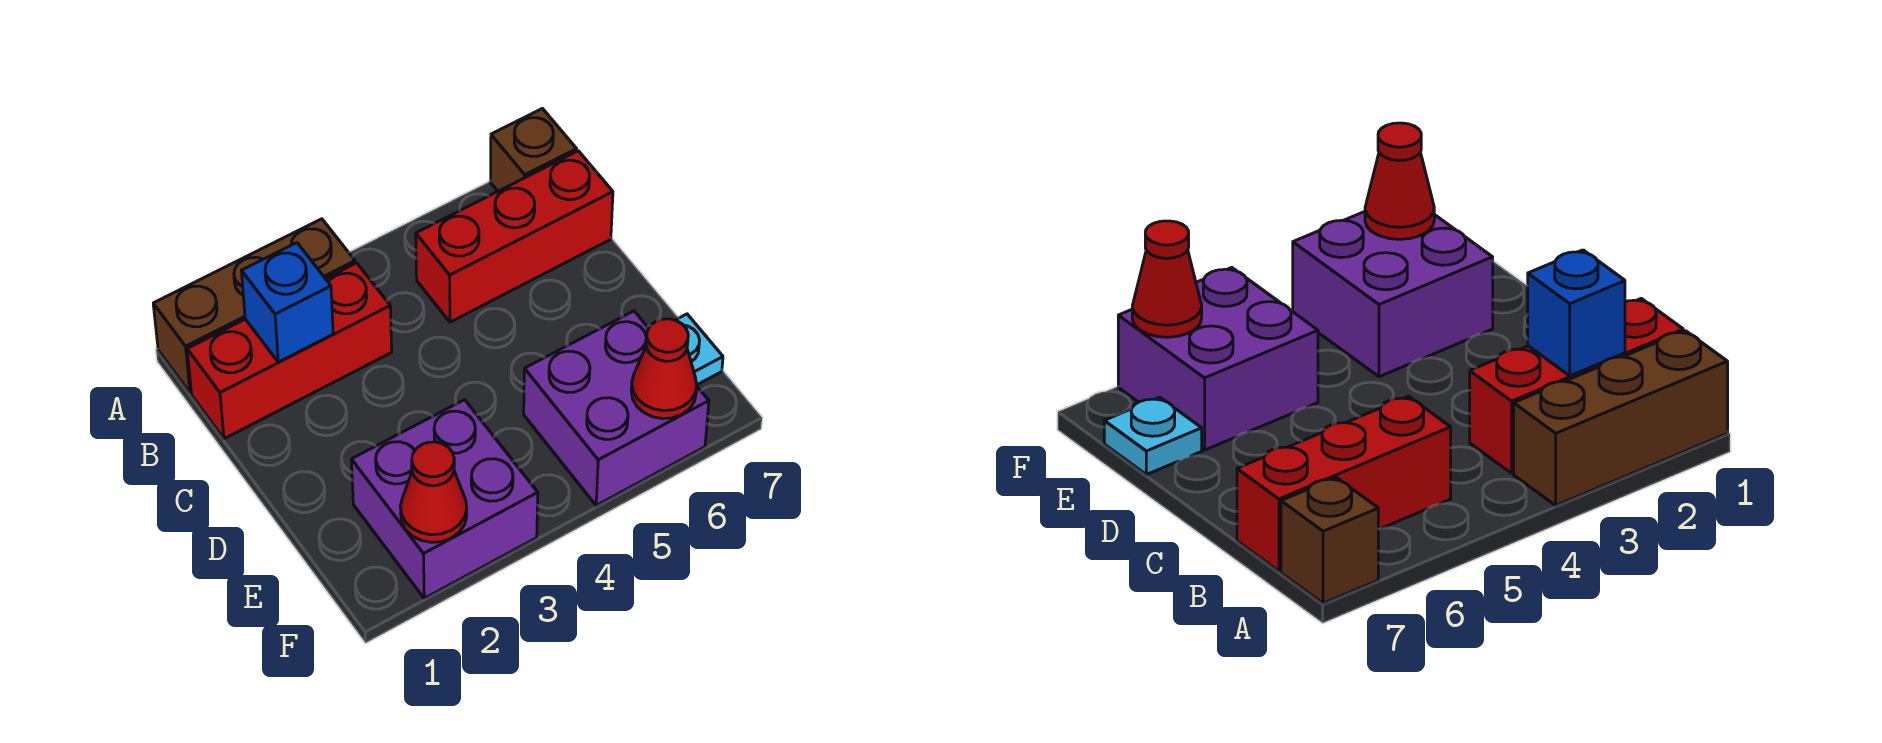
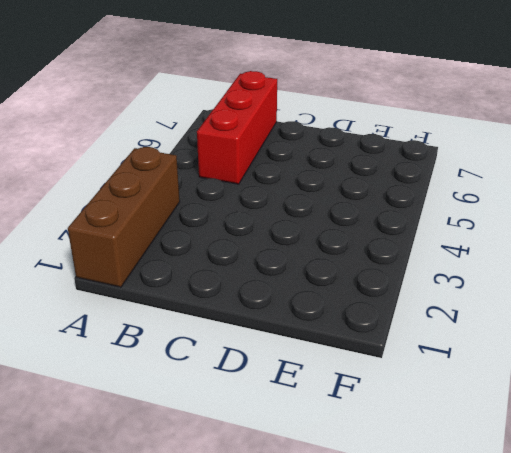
none -> brown brick A7 level 1
none -> red brick B1:B3 level 1

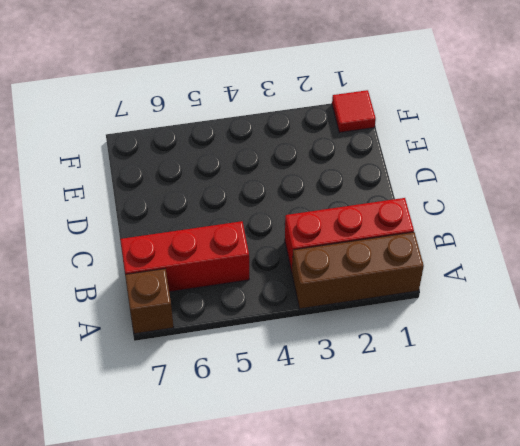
red tile F1 level 1 -> none
none -> purple brick E2:F3 level 1
none -> purple brick E5:F6 level 1

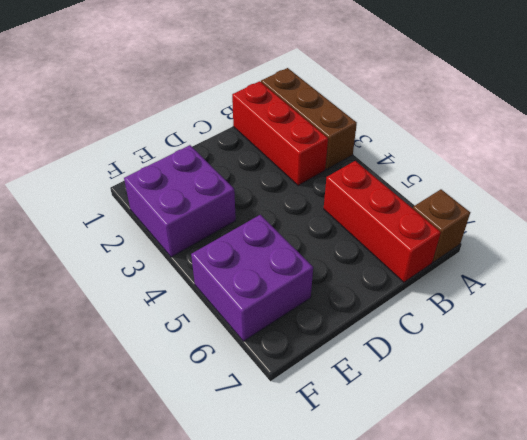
none -> cyan plate E7 level 1
none -> blue brick B2 level 2

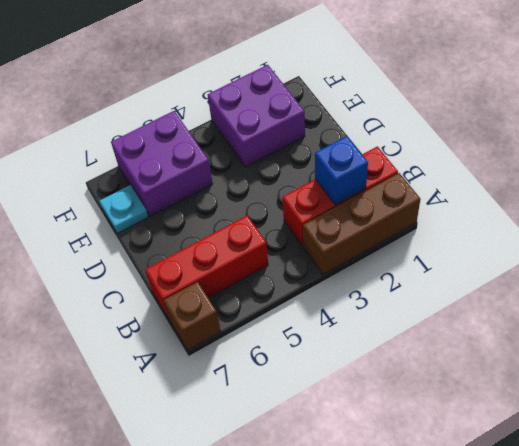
none -> red cone F2 level 2
none -> red cone F6 level 2

